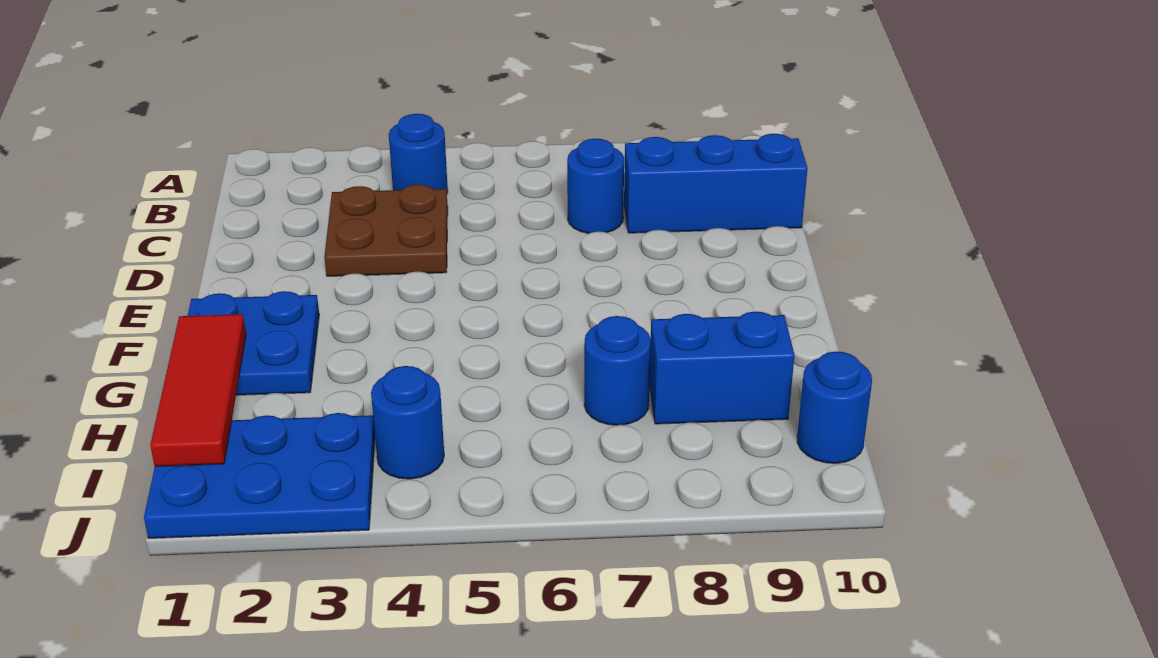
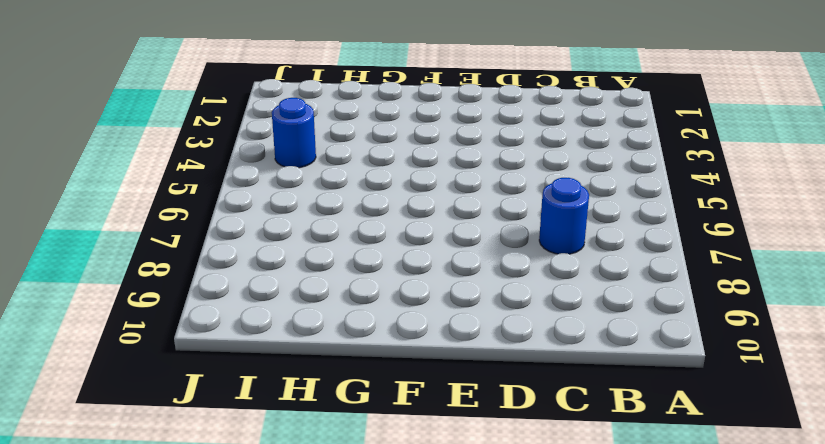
none -> blue round brick B4 level 1
none -> brown plate C3:D4 level 1

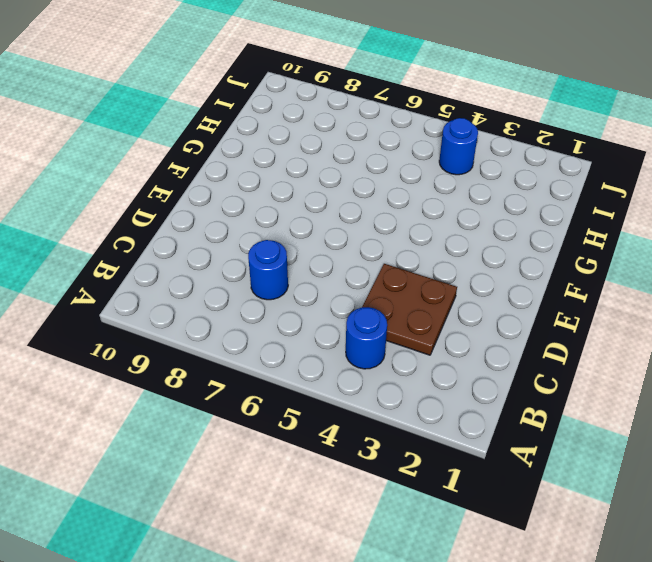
none -> blue brick C8:C10 level 1
none -> blue plate F1:G2 level 1

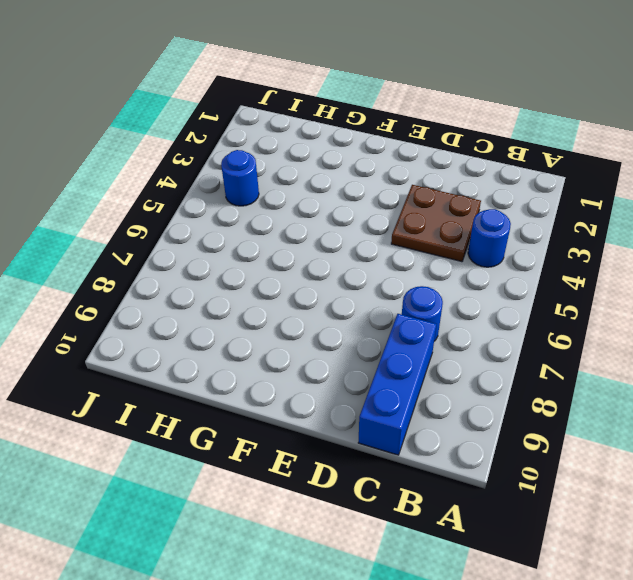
none -> blue plate F1:G2 level 1
none -> blue round brick H7 level 1

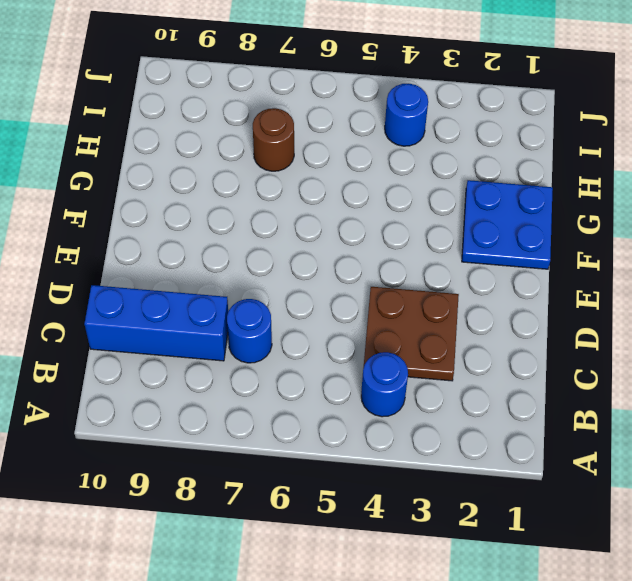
brown round brick H7 level 1 -> blue round brick H7 level 1
none -> blue brick H8:H9 level 1
none -> blue plate I1:J3 level 1

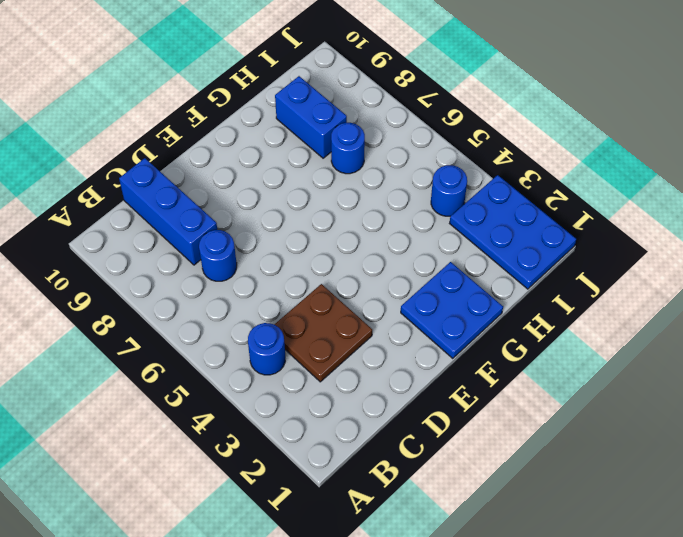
none -> blue round brick I10 level 1
none -> red tile G1:I1 level 2

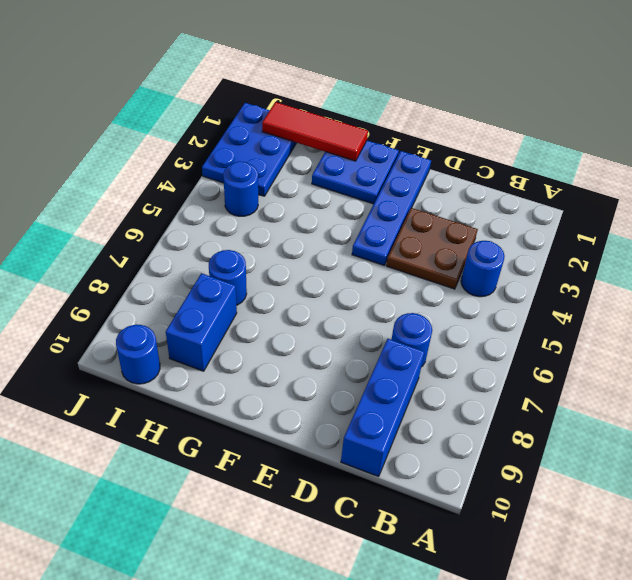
blue plate E1:E4 level 1 -> none

